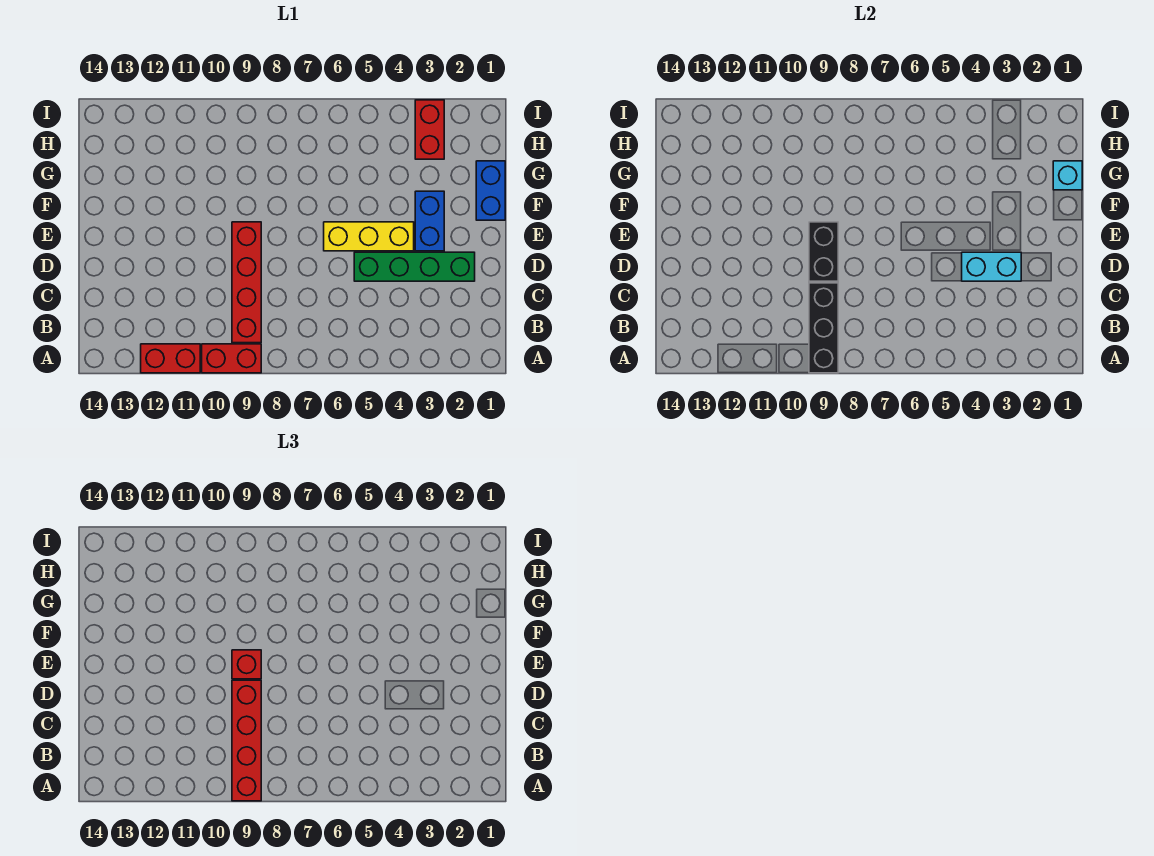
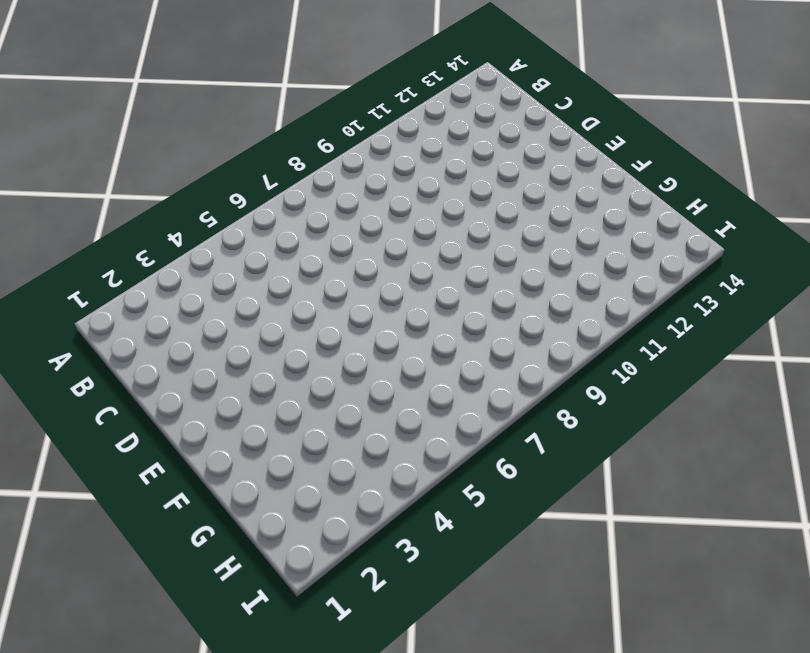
none -> red brick A9:A10 level 1
none -> red brick A11:A12 level 1
none -> red brick B9:E9 level 1

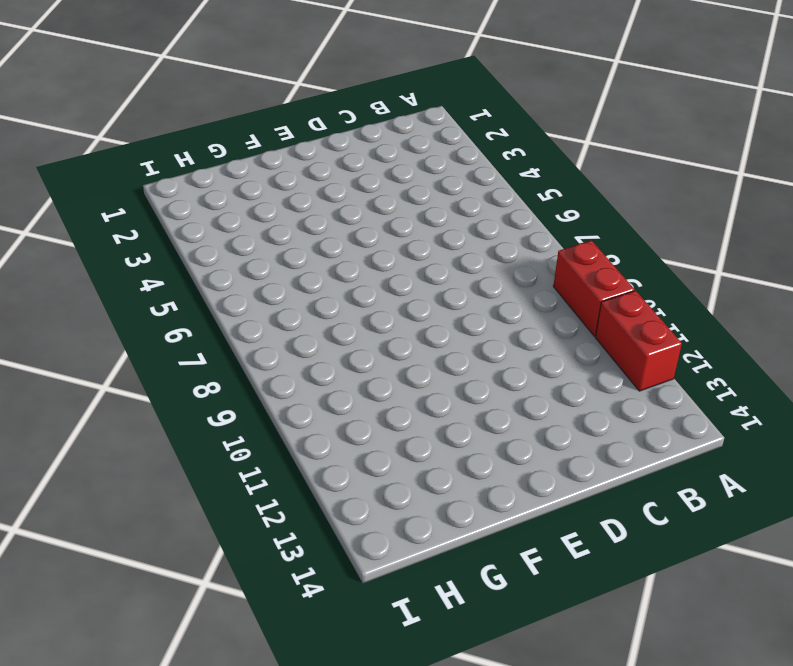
none -> red brick B9:E9 level 1
none -> green brick D2:D5 level 1
none -> blue brick E3:F3 level 1

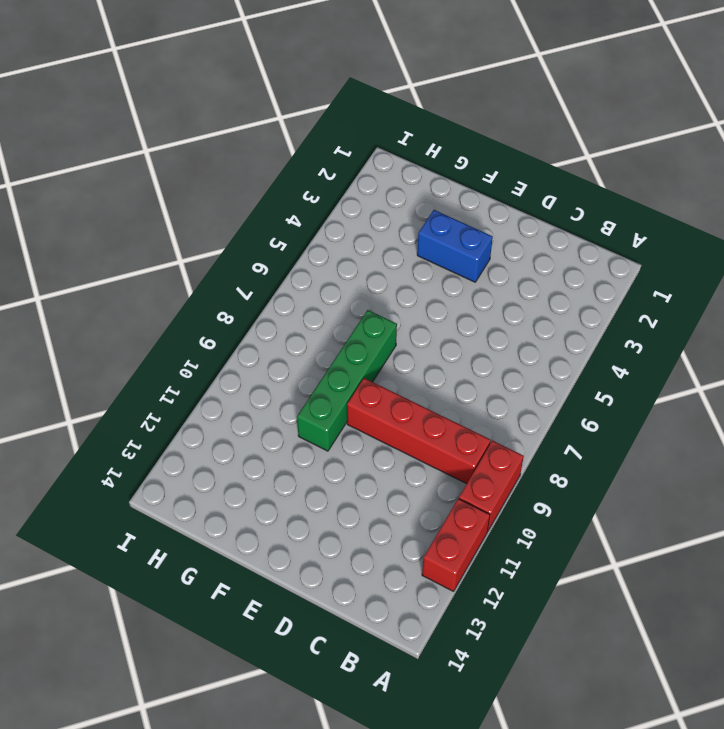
green brick F7:F10 level 1 -> green brick D2:D5 level 1
none -> yellow brick E4:E6 level 1
none -> blue brick F1:G1 level 1
none -> red brick H3:I3 level 1

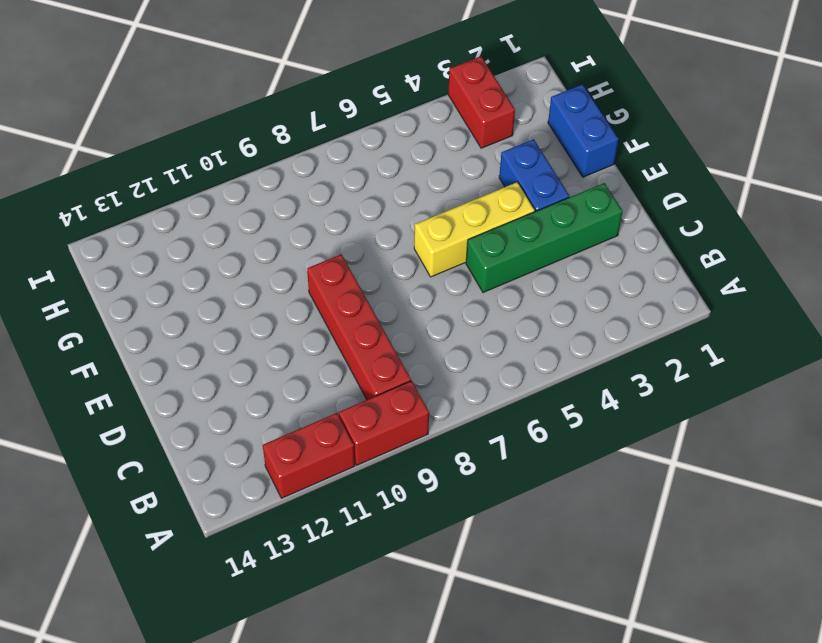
none -> black brick A9:C9 level 2
none -> cyan brick D3:D4 level 2
none -> black brick D9:E9 level 2

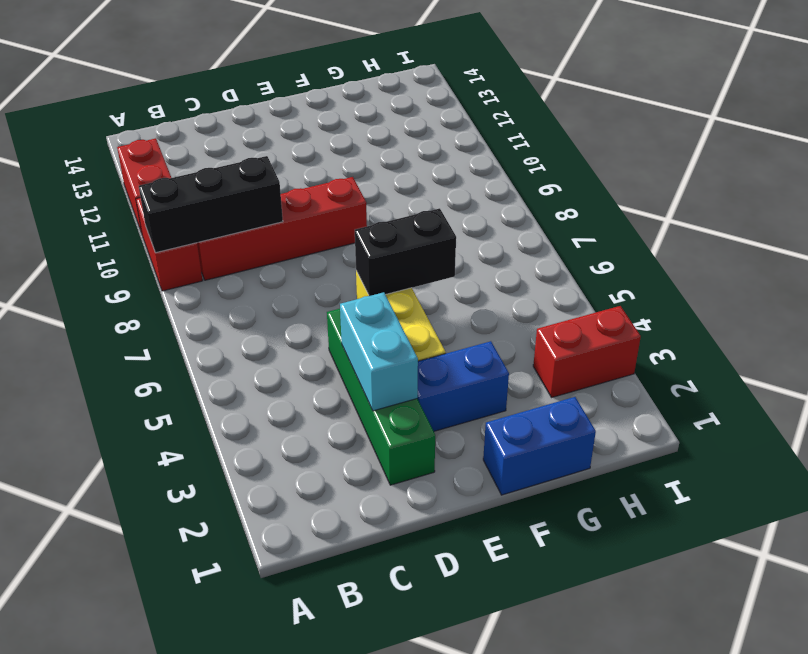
black brick E6:F6 level 2 -> black brick D9:E9 level 2
none -> cyan brick G1 level 2
none -> red brick A9:D9 level 3
none -> red brick E9 level 3

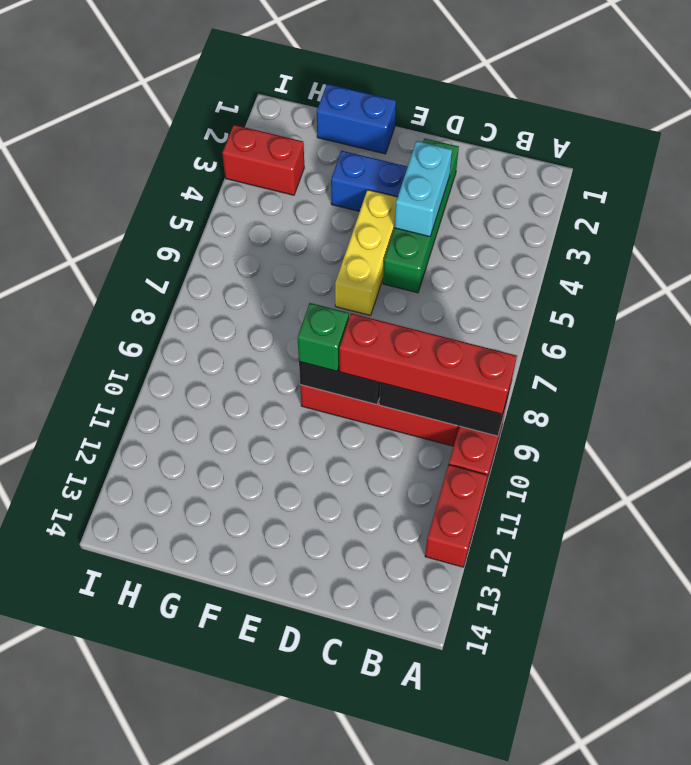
green brick E9 level 3 -> red brick E9 level 3
none -> cyan brick G1 level 2

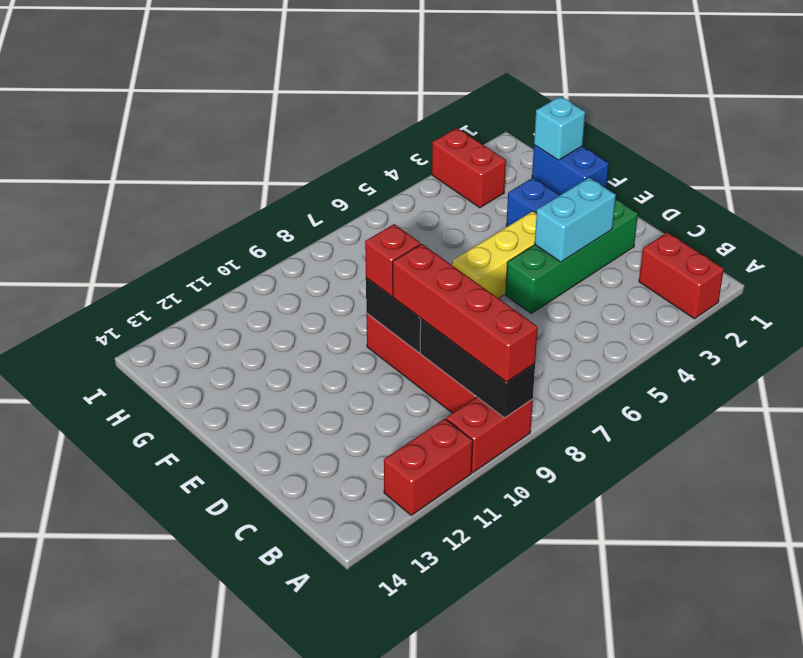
red brick A2:B2 level 1 -> none

